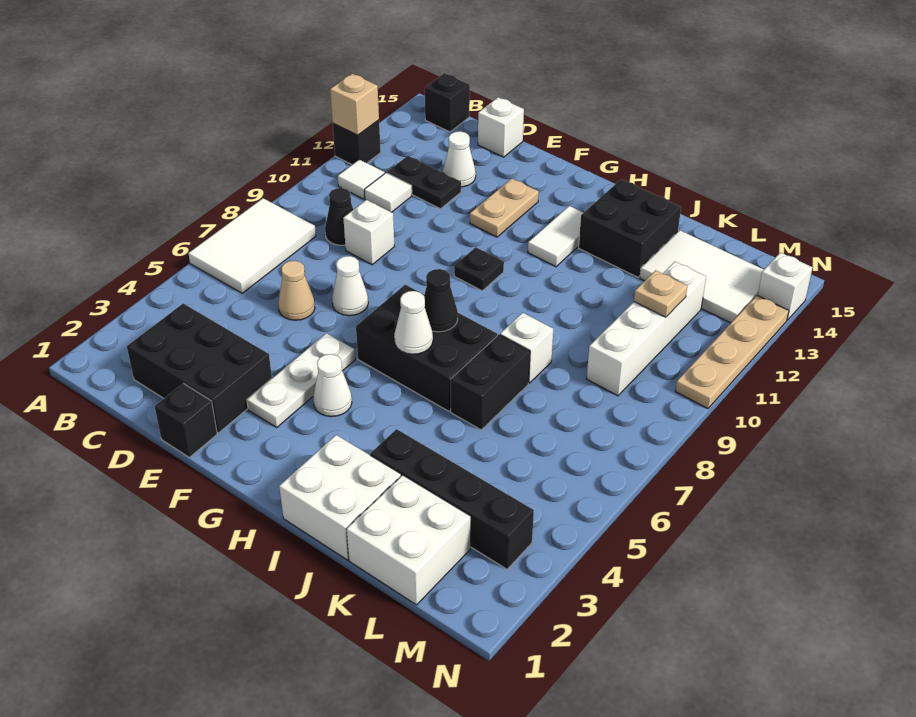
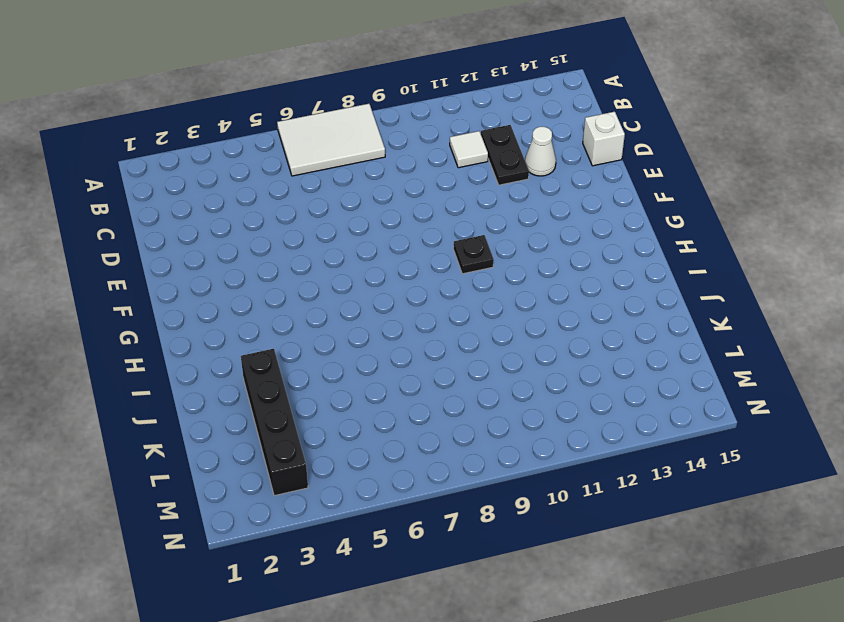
none -> black brick A12 level 1
none -> white tile B11 level 1
none -> black brick B15 level 1
none -> black brick C2:E3 level 1

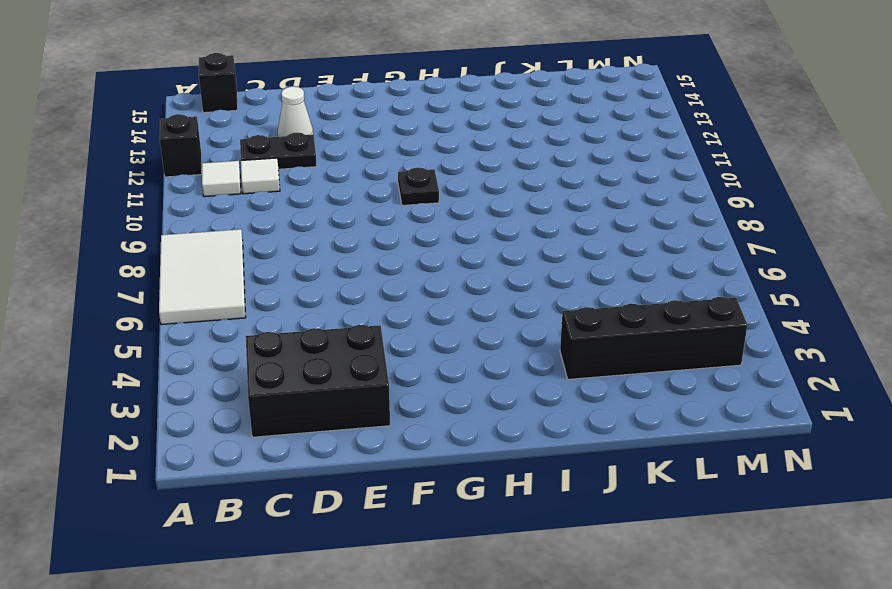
none -> black cone C9 level 1
none -> tan cone D6 level 1
none -> white brick D9 level 1
none -> white brick D15 level 1

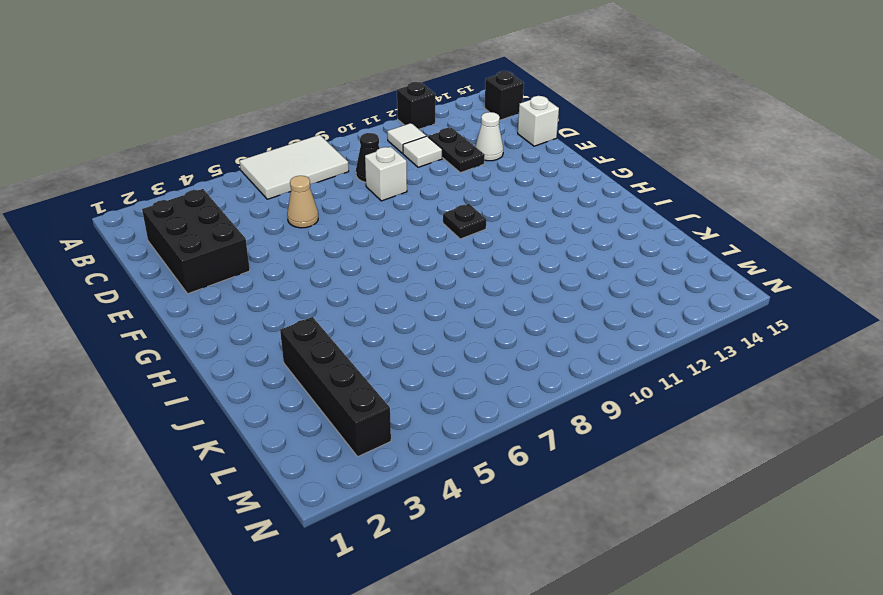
none -> black brick E1 level 1
none -> white cone E7 level 1
none -> white plate F3:F5 level 1
none -> tan plate F12:F13 level 1

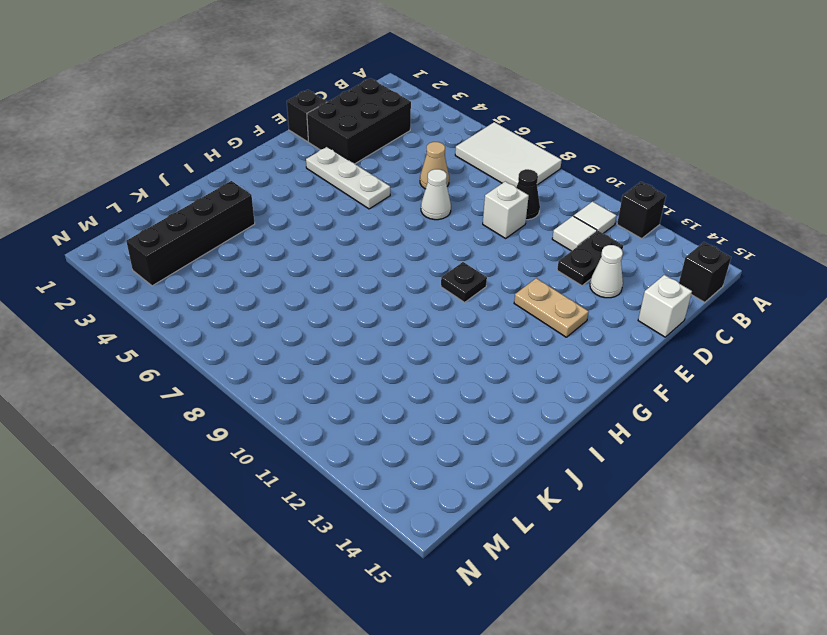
none -> white cone G4 level 1
none -> black brick G6:I7 level 1
none -> white tile H12:H13 level 1
none -> white brick I1:J2 level 1

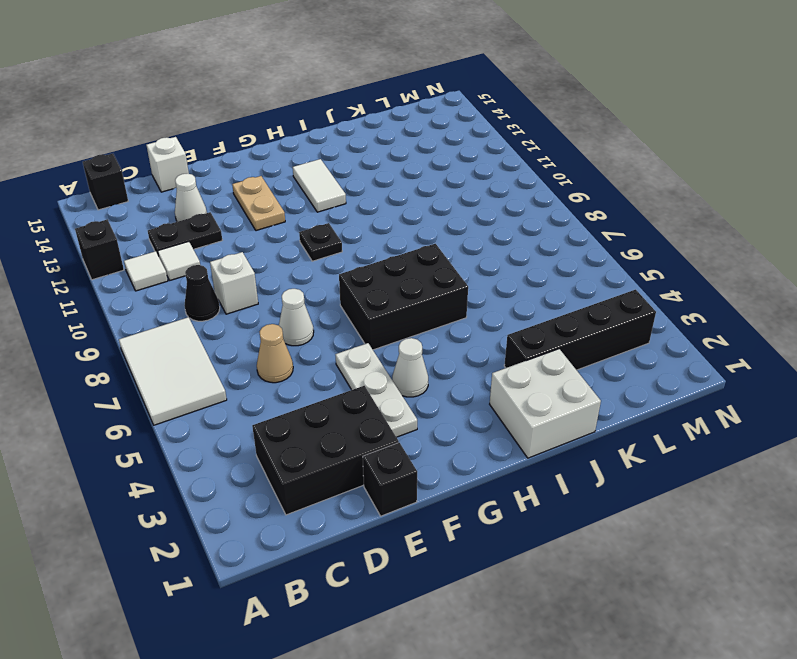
none -> black brick I13:J14 level 1
none -> black brick J6:J7 level 1
none -> white brick J8 level 1
none -> white brick K1:L2 level 1

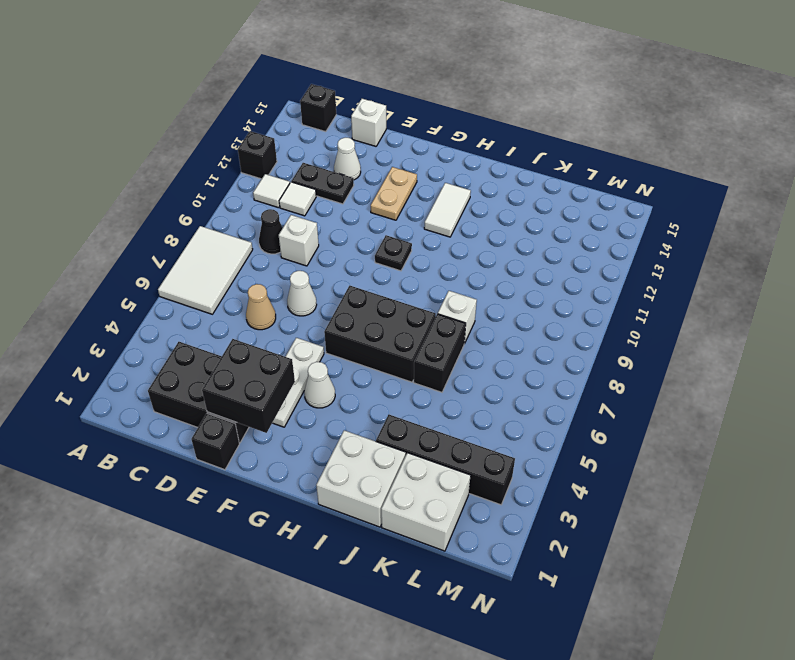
black brick E2:F3 level 2 -> black brick I13:J14 level 1
none -> white tile K13:M14 level 1
none -> white brick L9:L12 level 1
none -> tan plate N10:N13 level 1
none -> white brick N14 level 1

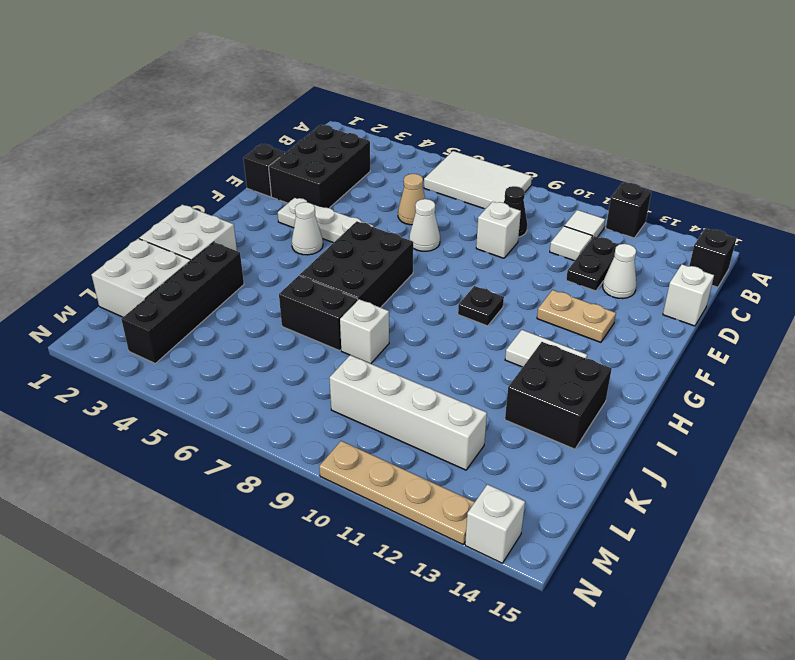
none -> white tile K13:M14 level 1
none -> tan brick A12 level 2
none -> white cone H6 level 2
none -> black cone H7 level 2

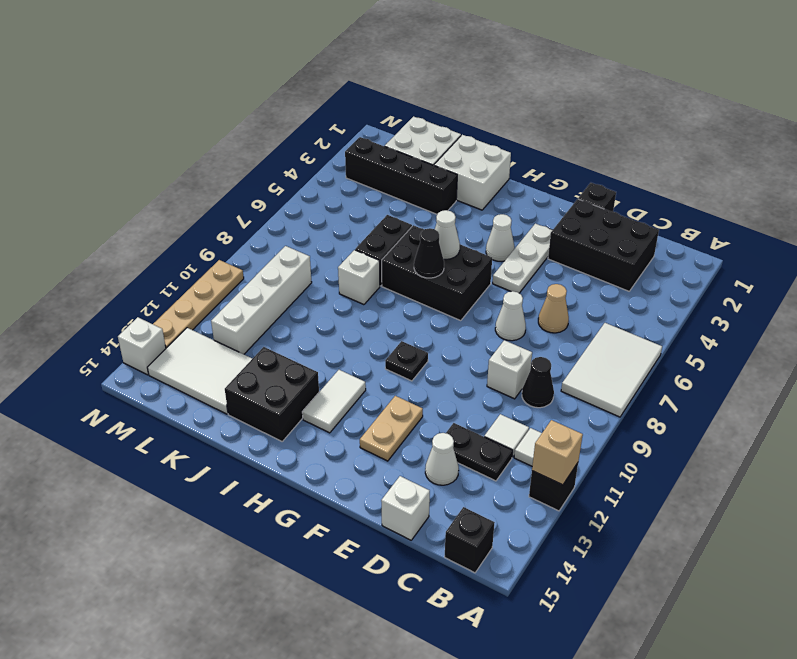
none -> tan plate L11 level 2

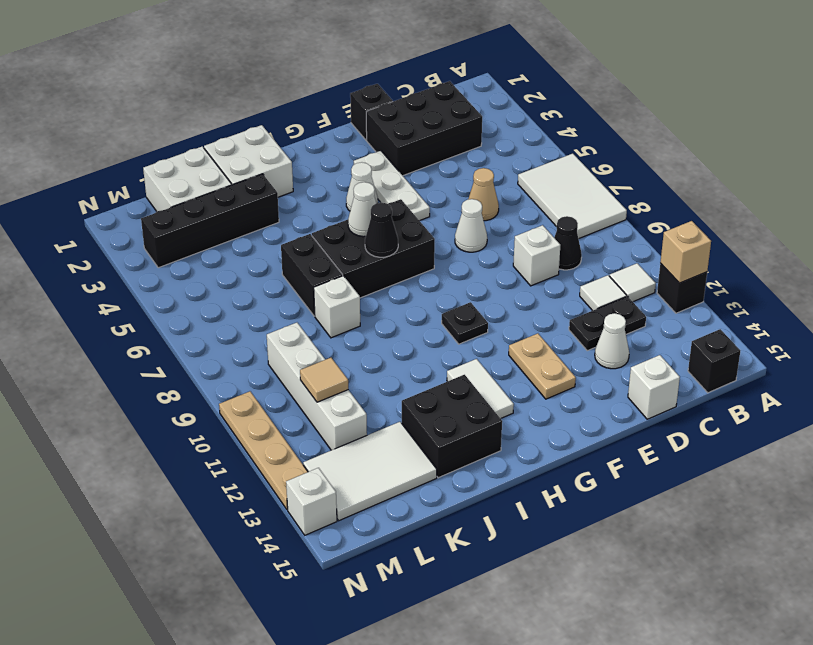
tan tile L11 level 2 -> tan plate L11 level 2

